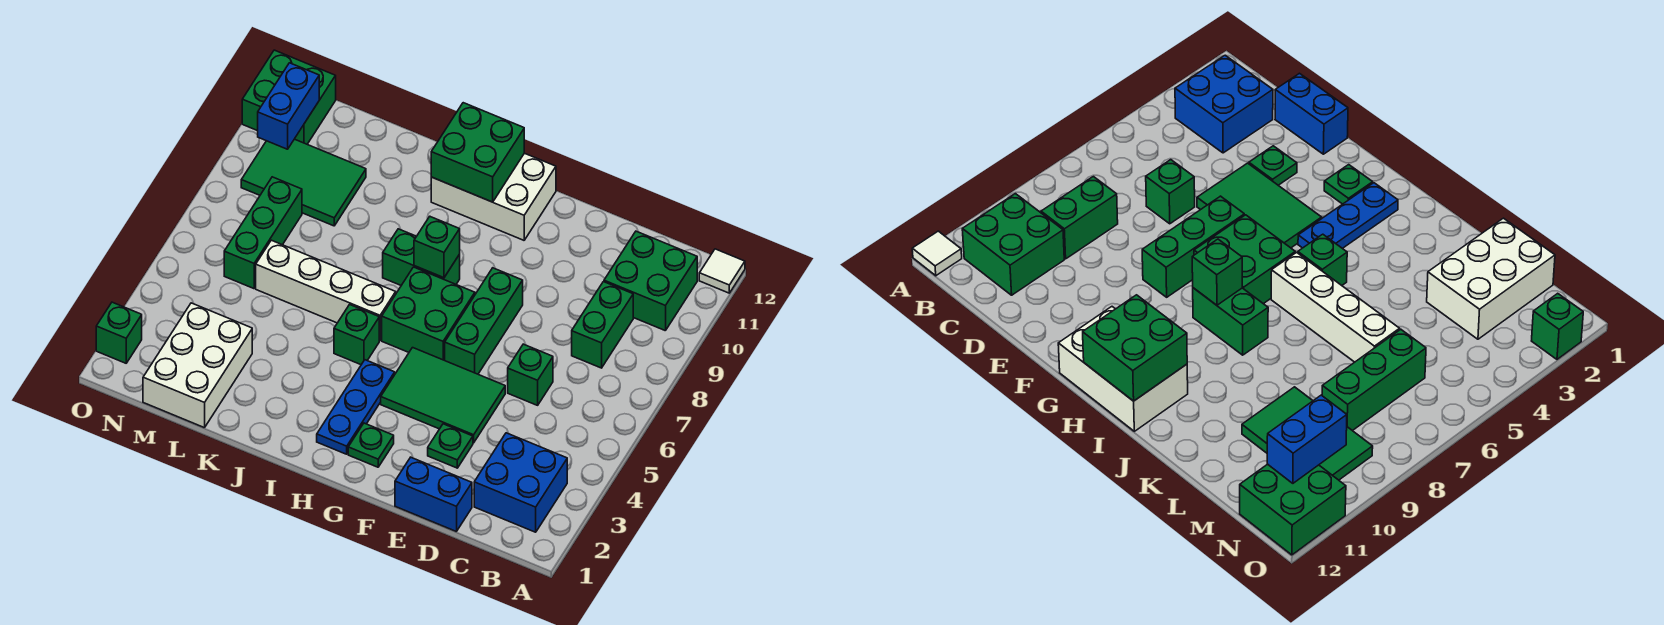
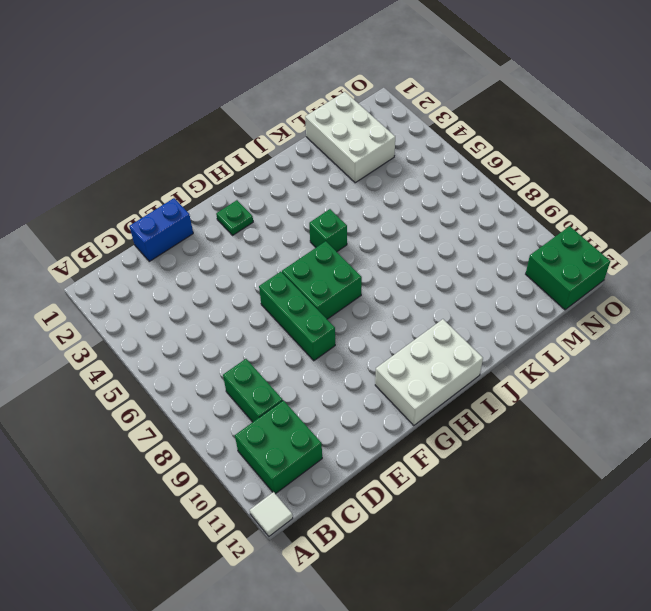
none -> blue brick B2:C3 level 1
none -> green brick D6 level 1
none -> green plate E3 level 1

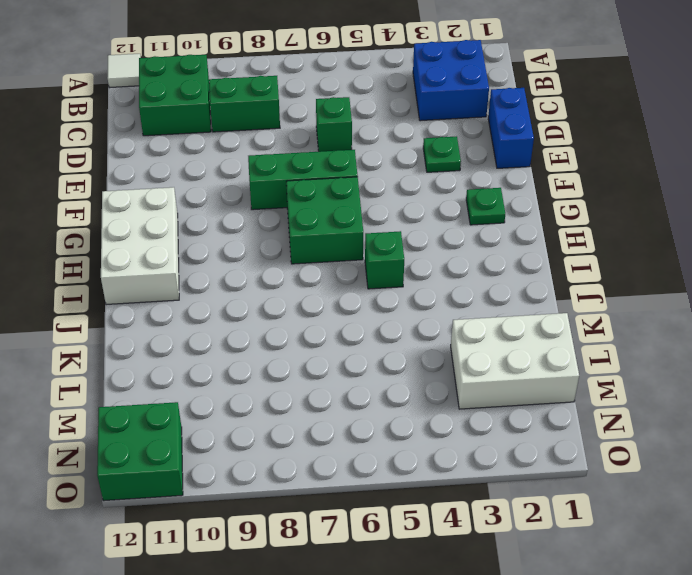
none -> green tile E4:G5 level 1
none -> blue plate H2:H4 level 1
none -> green brick H8:I8 level 1

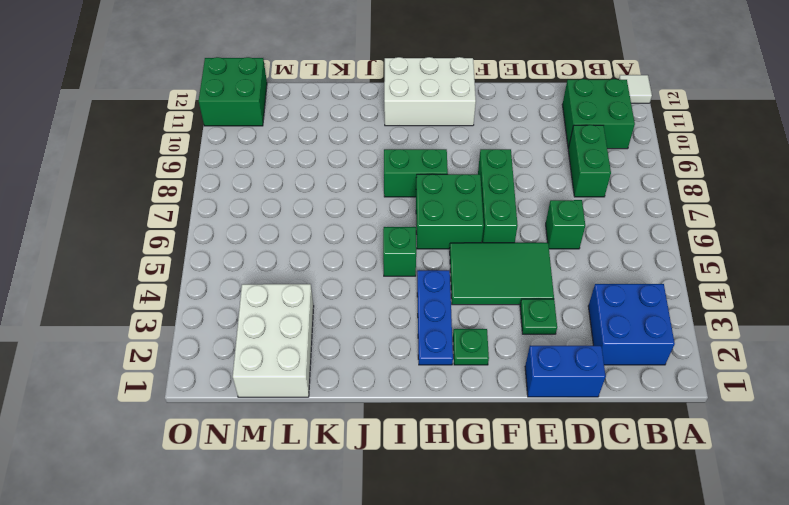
none -> white brick I6:L6 level 1
none -> green tile L9:N10 level 1
none -> green brick M6:M8 level 1

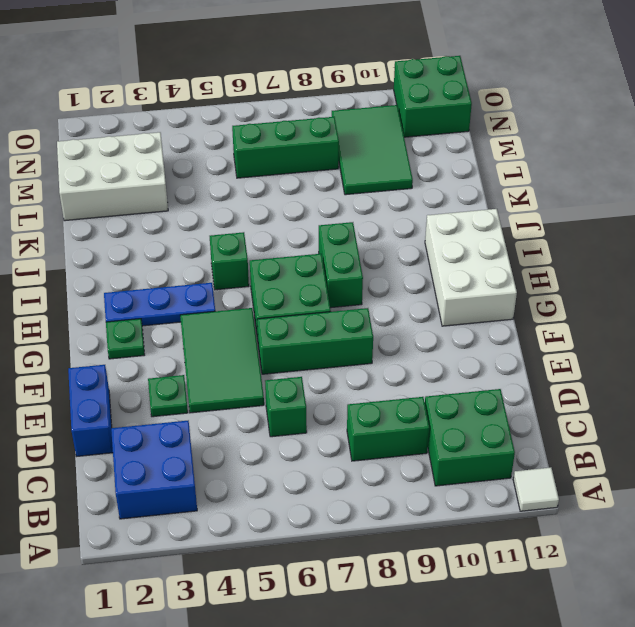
none -> white brick I6:L6 level 1
none -> green brick O2 level 1
none -> green brick H8 level 2

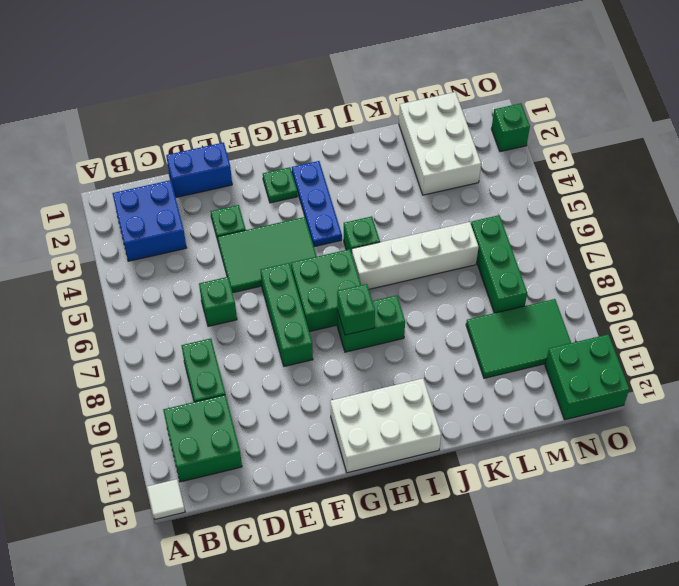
none -> green brick H11:I12 level 2
none -> blue brick N10:N11 level 2

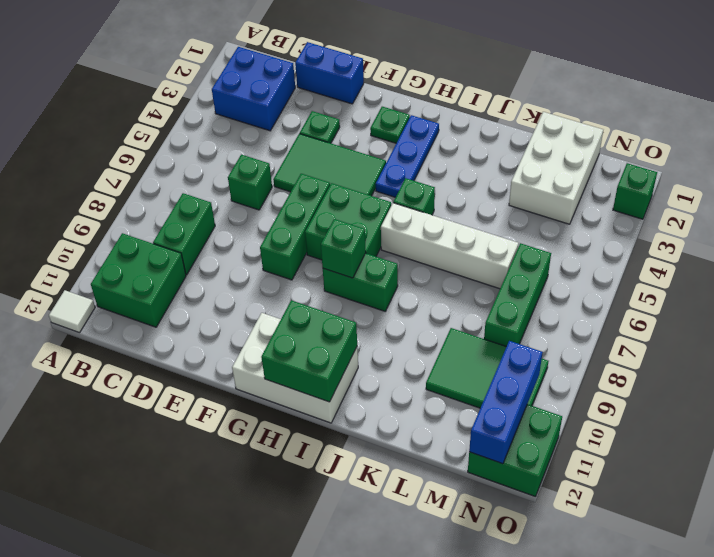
blue brick N10:N12 level 2 -> blue brick N10:N11 level 2

